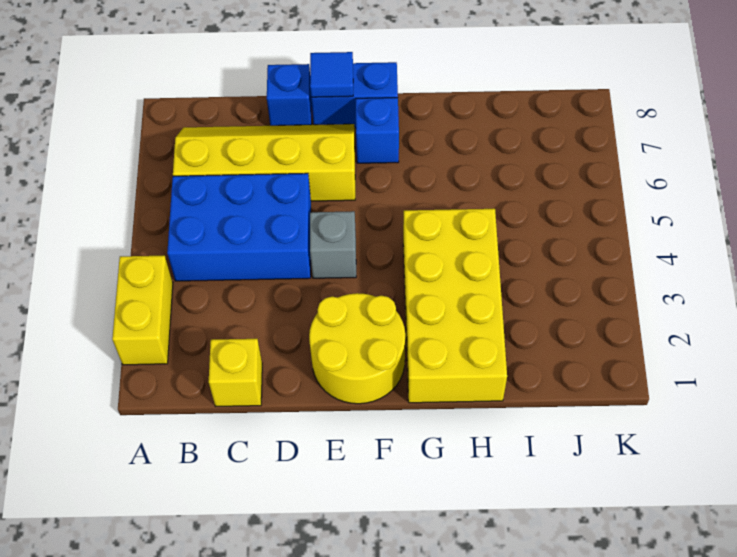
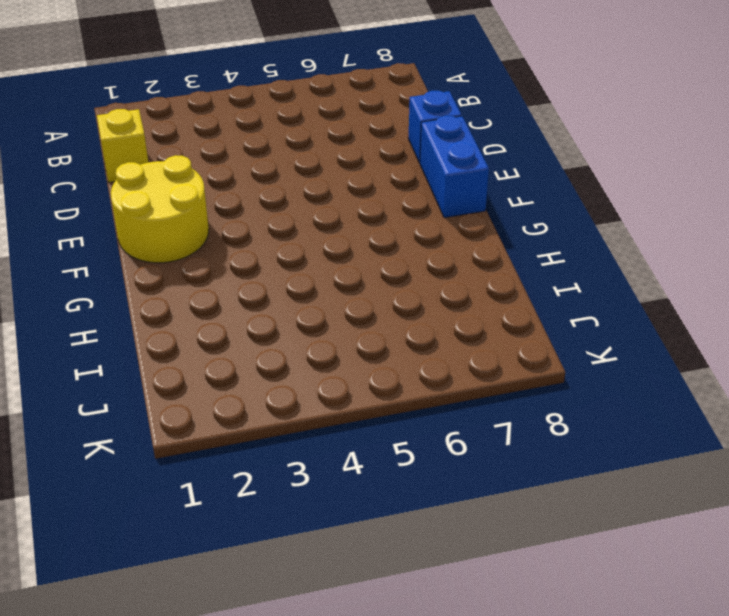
none -> yellow brick A2:A3 level 1
none -> blue brick B4:D5 level 1

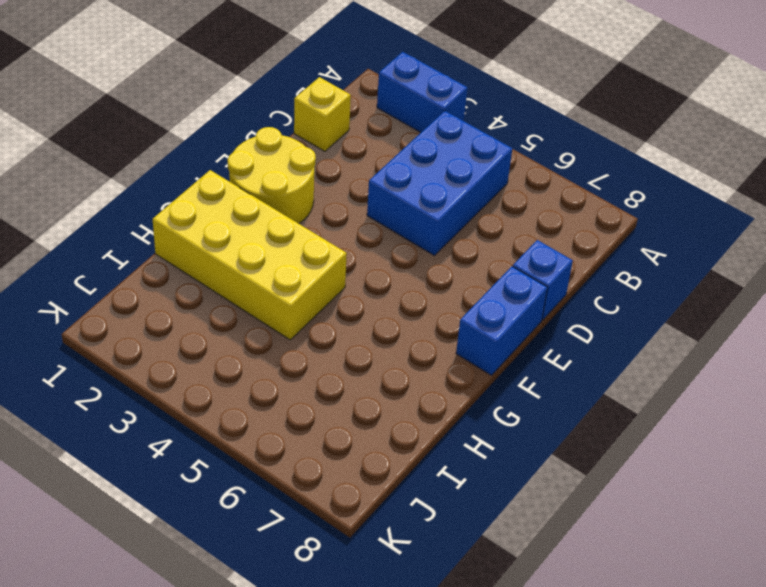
blue brick A2:A3 level 1 -> yellow brick A2:A3 level 1
none -> yellow slope B6:E7 level 1 top 6
none -> grey brick E4 level 1

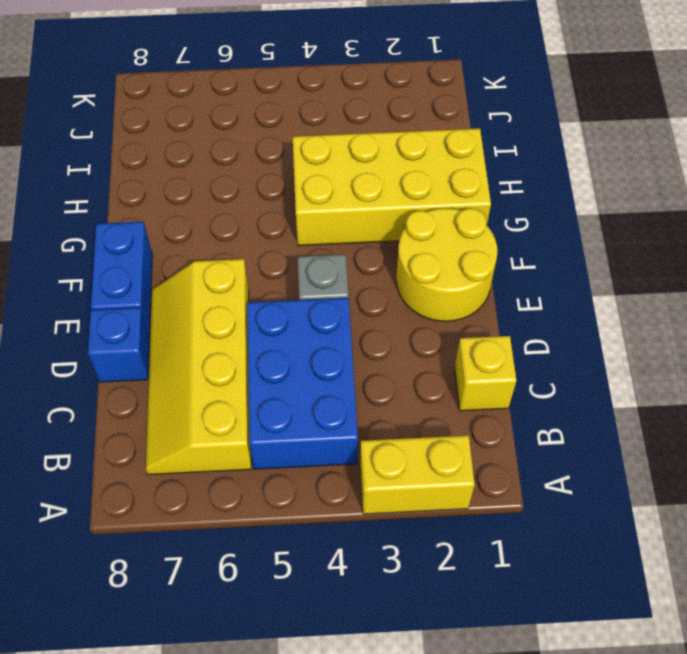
none -> blue brick F7 level 1
none -> blue tile E8 level 2

